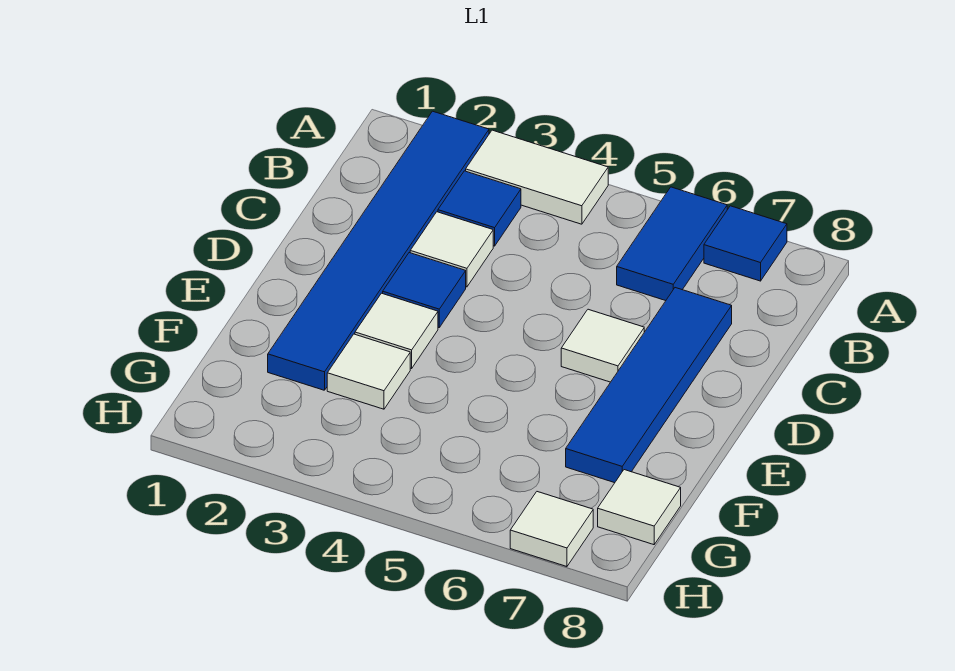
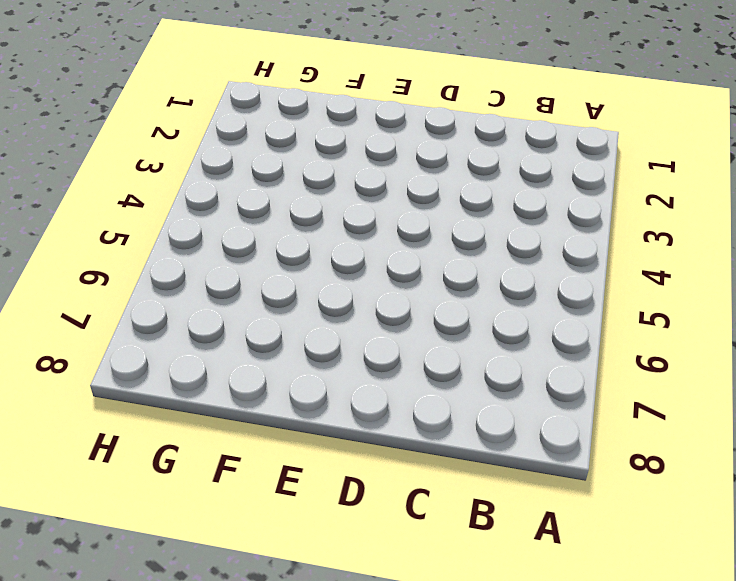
none -> blue tile A2:F2 level 1
none -> white tile A3:A4 level 1
none -> blue tile A6:B6 level 1

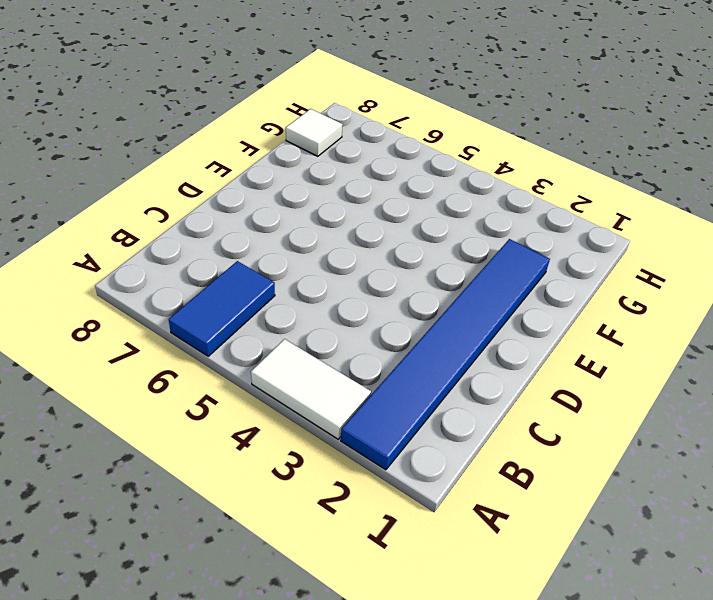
none -> blue tile A7 level 1
none -> blue tile B3 level 1
none -> white tile C3 level 1

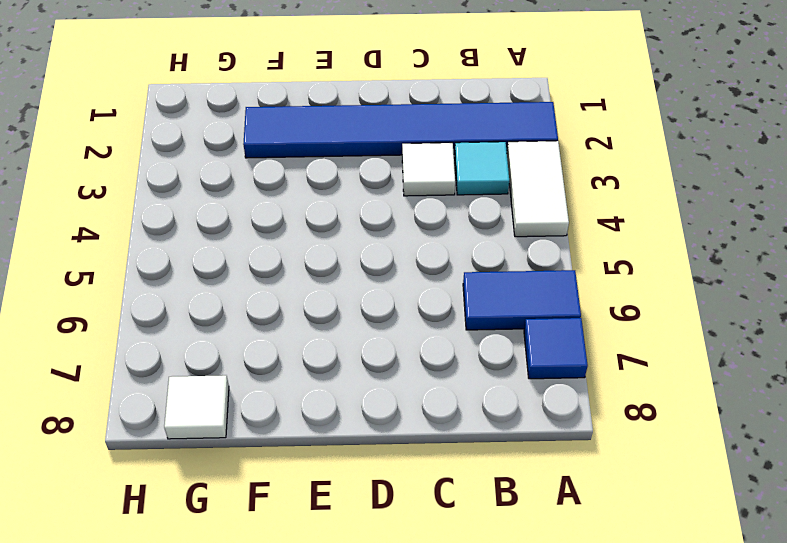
cyan tile B3 level 1 -> blue tile B3 level 1
none -> blue tile C7:F7 level 1
none -> blue tile D3 level 1
none -> white tile D6 level 1

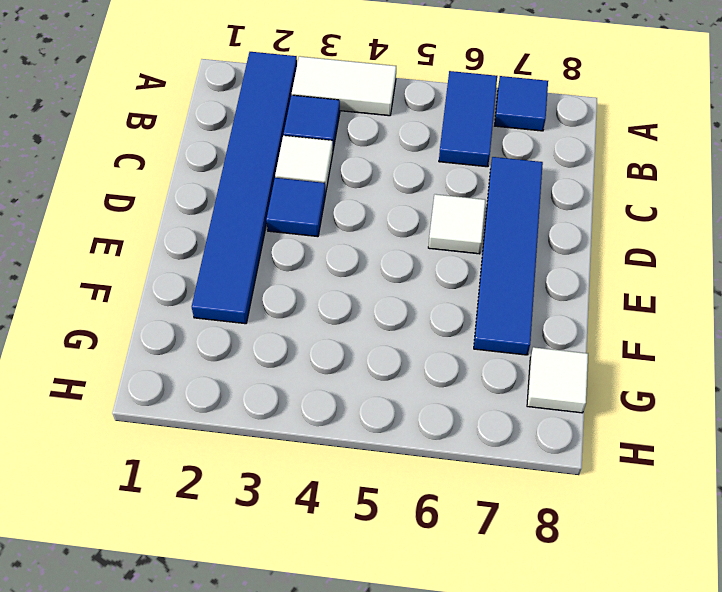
none -> white tile E3 level 1
none -> white tile F3 level 1
none -> white tile H7 level 1

